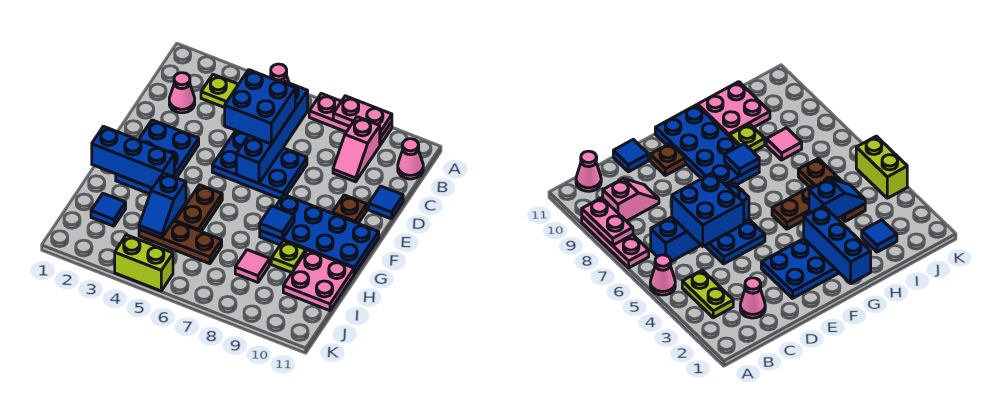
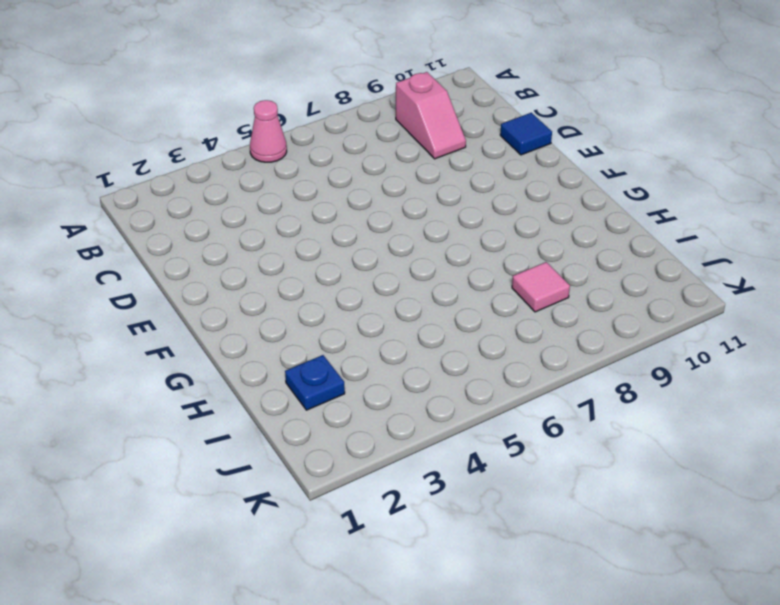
blue plate I2 level 1 -> blue tile I2 level 1
none -> pink plate A7:A9 level 1
none -> lime plate B3:B4 level 1
none -> pink cone B11 level 1

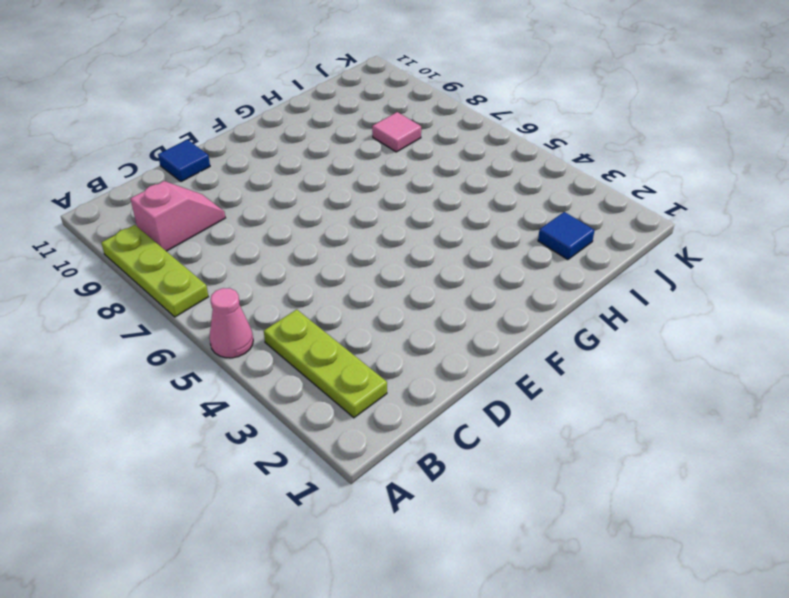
lime plate A7:A9 level 1 -> pink plate A7:A9 level 1
lime plate B2:B4 level 1 -> lime plate B3:B4 level 1
none -> pink cone B11 level 1
none -> pink cone C2 level 1
none -> blue plate D5:E7 level 1

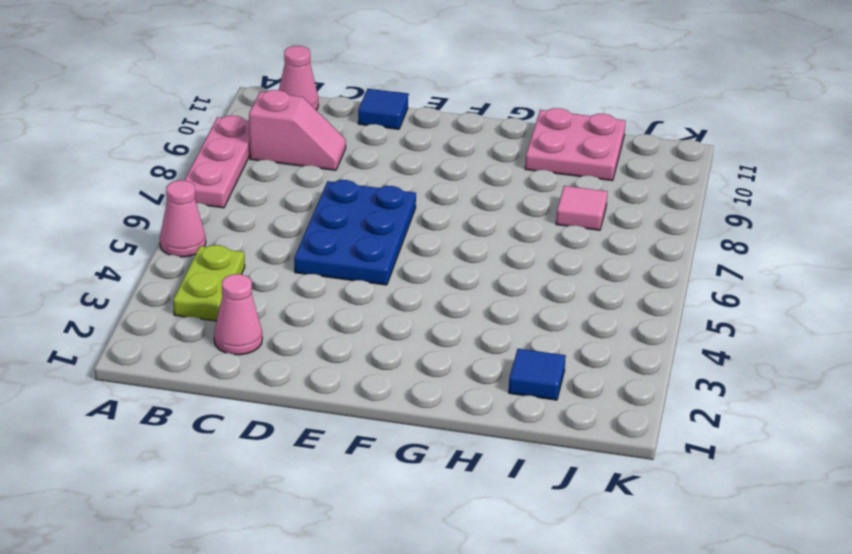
none -> blue plate E2:G3 level 1
none -> brown plate E10 level 1
none -> blue plate F8:G11 level 1

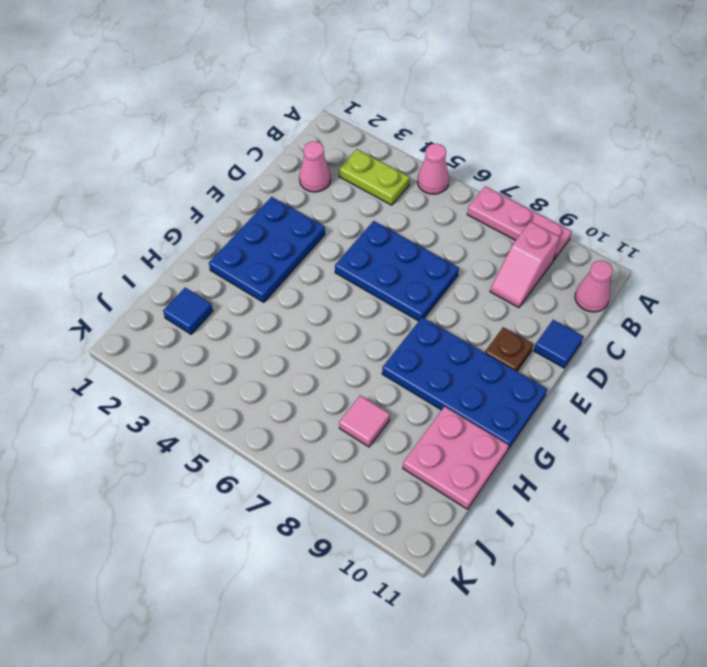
none -> brown plate G5:H5 level 1
none -> lime plate H9 level 1
none -> brown plate I4:I6 level 1

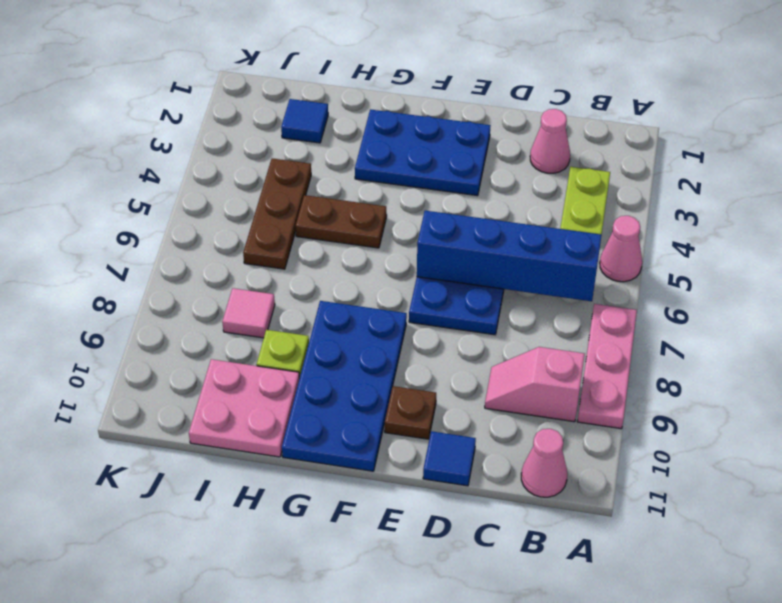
none -> lime brick K4:K5 level 1
none -> pink plate A8:A9 level 2
none -> blue brick G1:G3 level 2

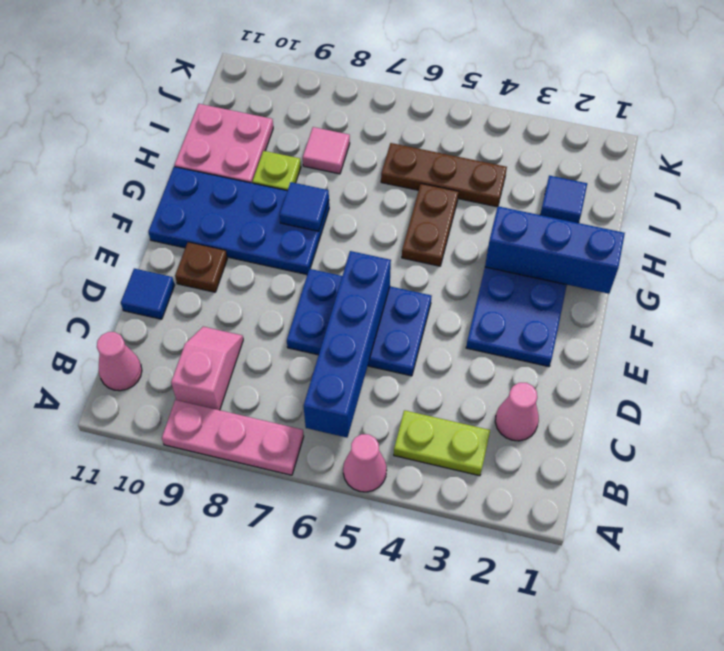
none -> lime brick K4:K5 level 1
none -> pink plate A8:A9 level 2
none -> blue slope H4:I4 level 2 top H

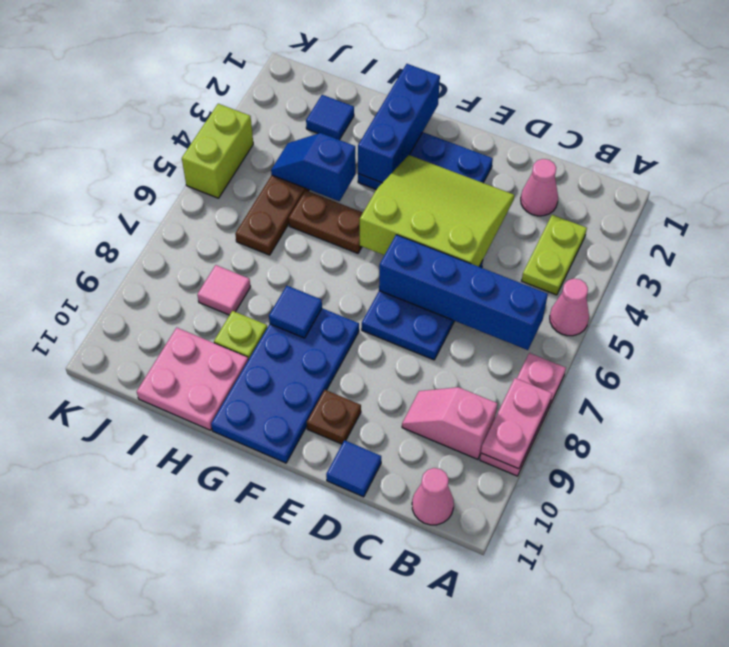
lime slope D3:F5 level 2 top 5 -> none
none -> blue brick C5:D6 level 3

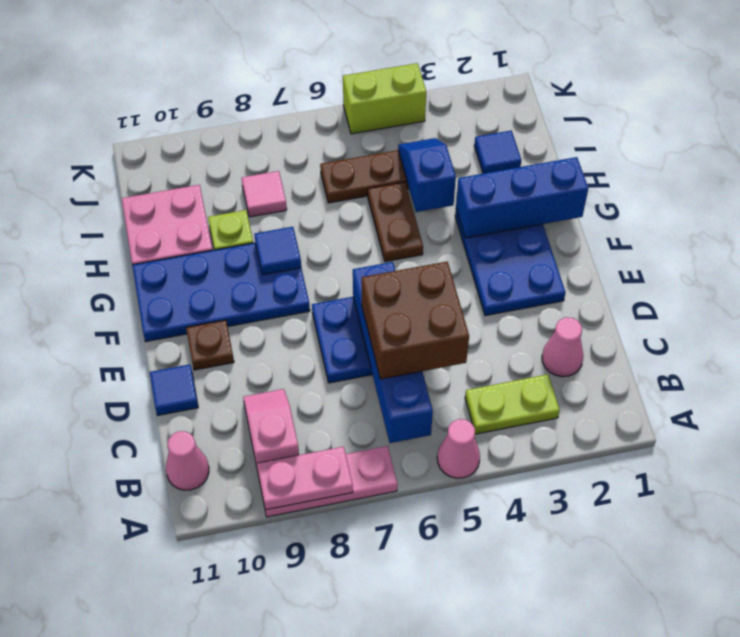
brown brick C5:D6 level 3 -> blue brick C5:D6 level 3

